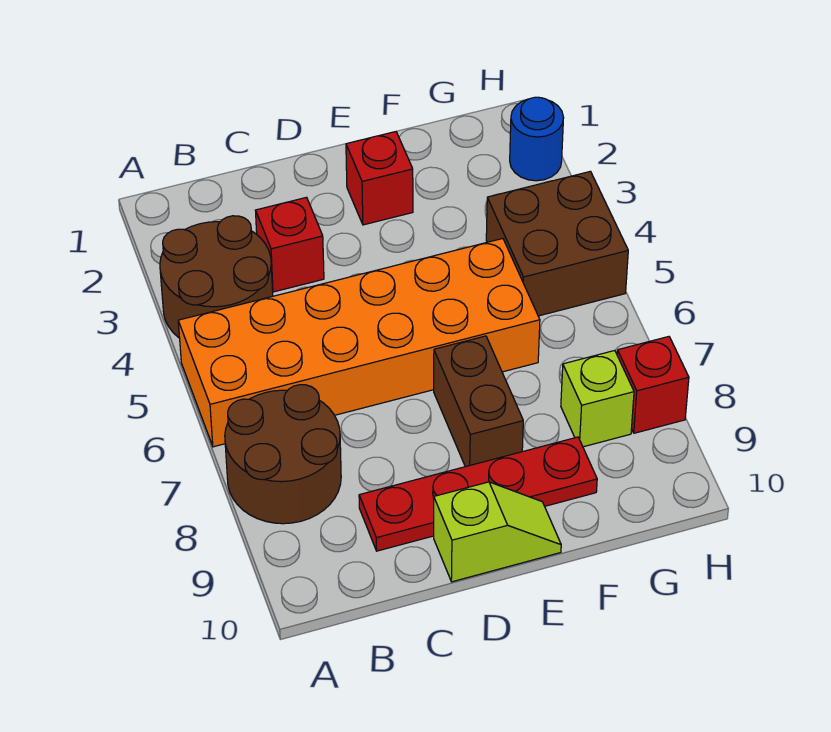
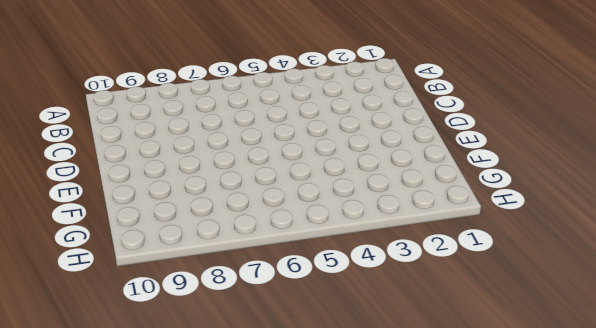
none -> brown round brick A3:B4 level 1
none -> orange brick A5:F6 level 1
none -> brown round brick A7:B8 level 1

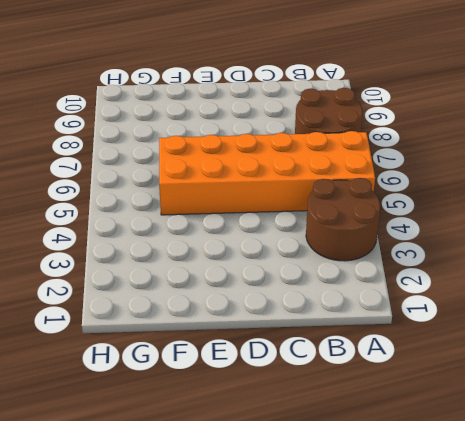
none -> red brick C3 level 1
none -> red plate C9:F9 level 1
none -> lime slope D10:E10 level 1 top D

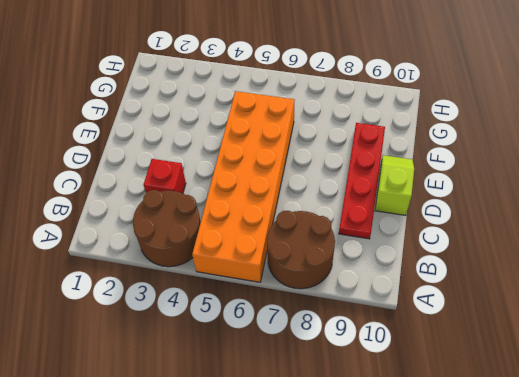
none -> red brick E2 level 1
none -> brown brick E7:E8 level 1
none -> brown brick G4:H5 level 1

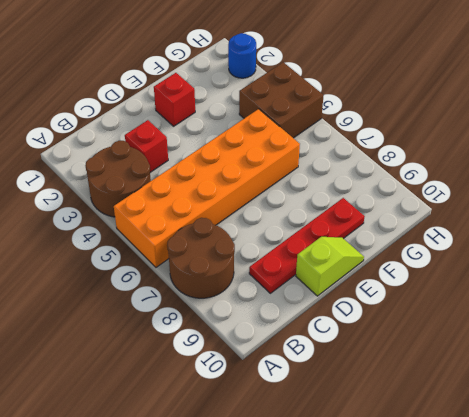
none -> brown brick E7:E8 level 1
none -> lime brick G8 level 1
none -> red brick H8 level 1

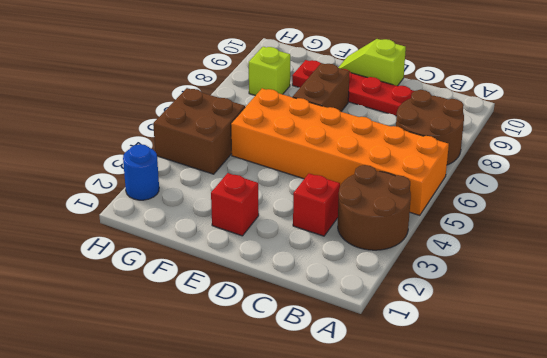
none -> red brick H8 level 1

